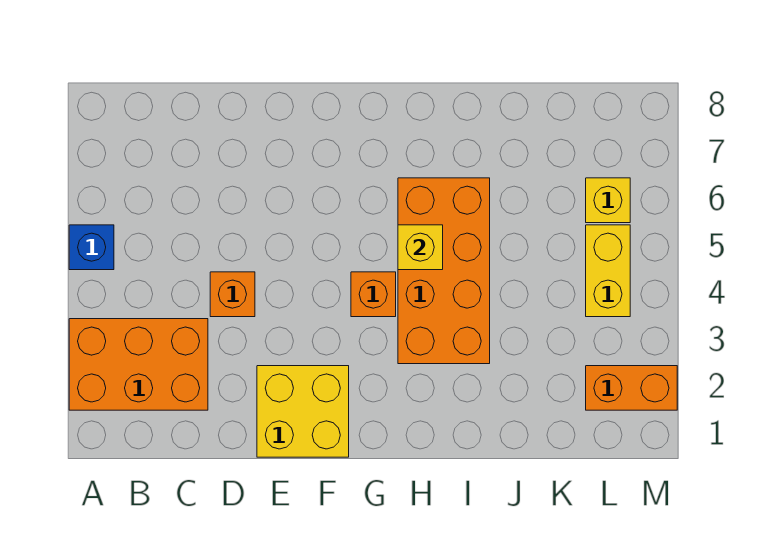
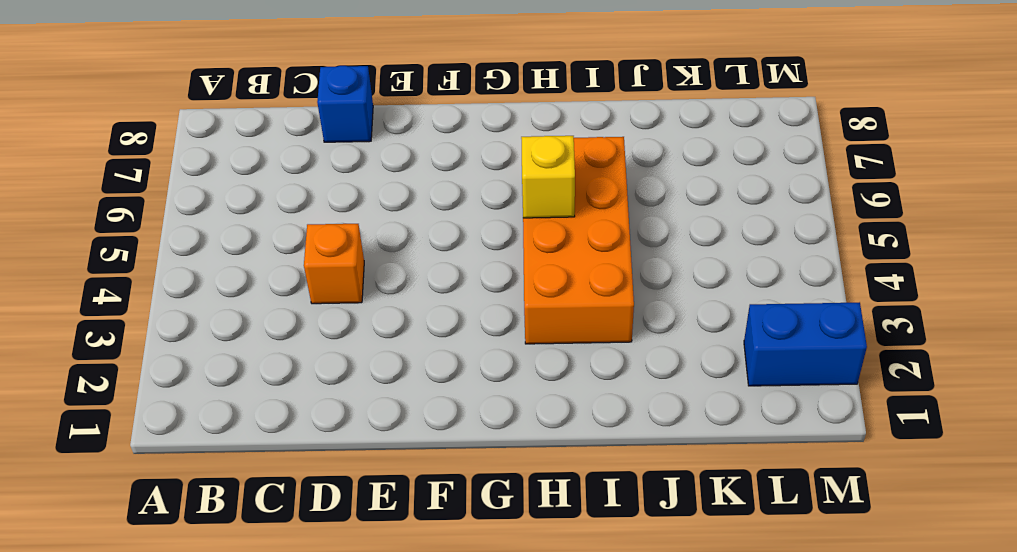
blue brick D8 level 1 -> blue brick A5 level 1
blue brick L2:M2 level 1 -> orange brick L2:M2 level 1
none -> orange brick A2:C3 level 1
none -> yellow brick E1:F2 level 1

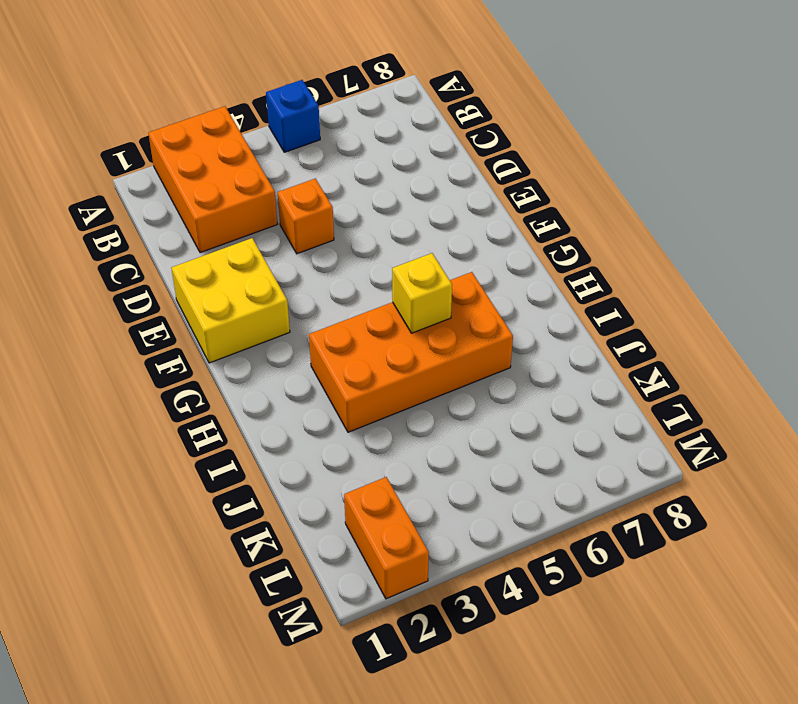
none -> orange brick G4 level 1
none -> yellow brick L4:L5 level 1

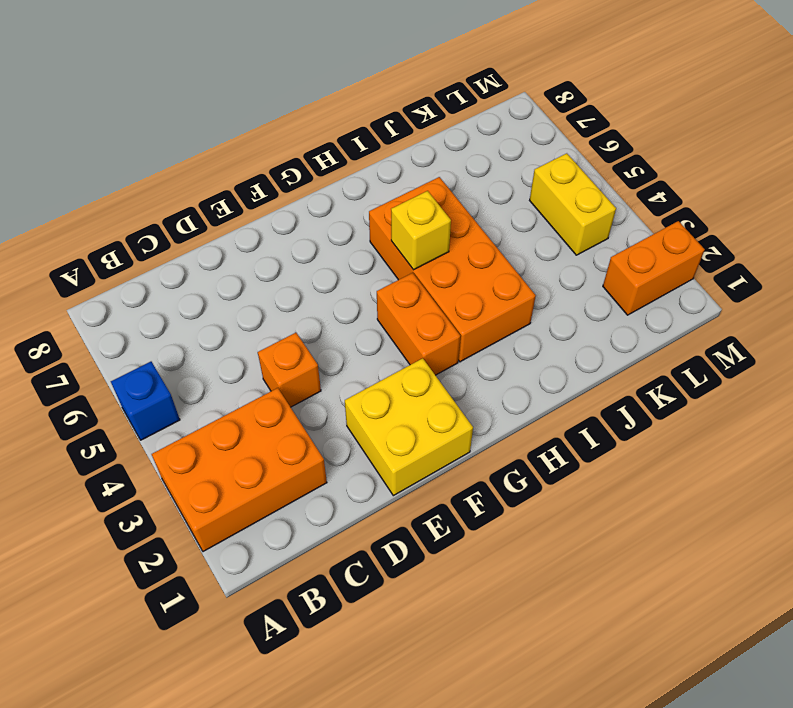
orange brick G3:G4 level 1 -> orange brick G4 level 1
none -> yellow brick L6 level 1

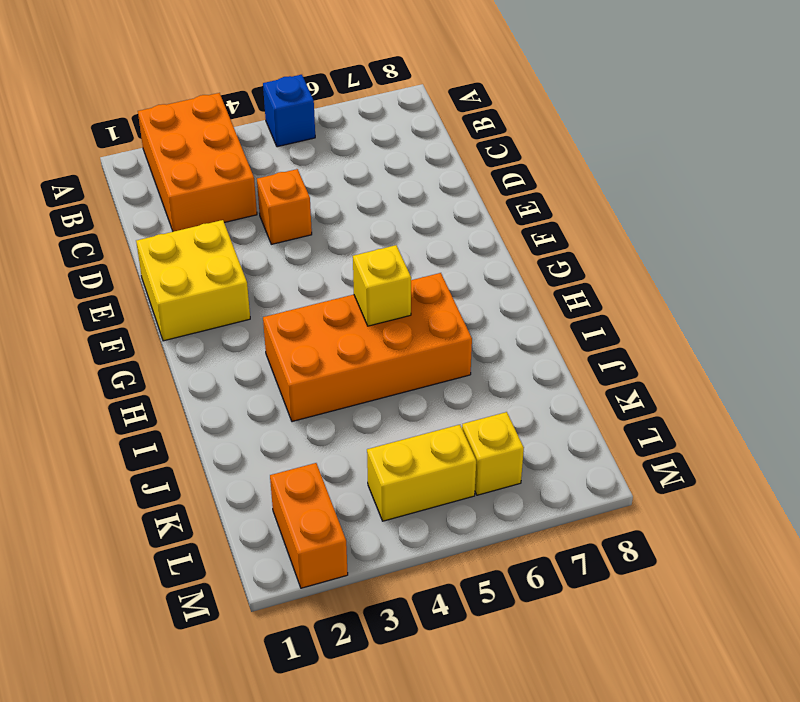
none -> orange brick G4 level 1

